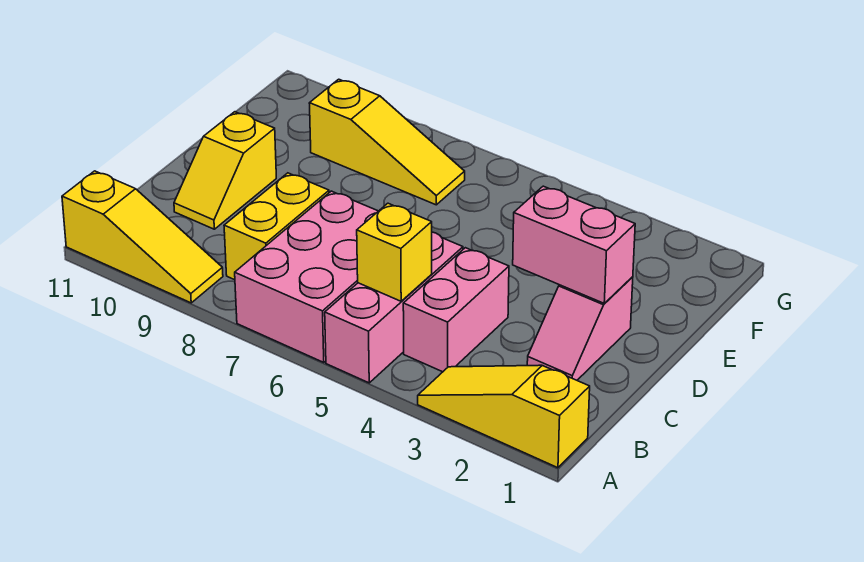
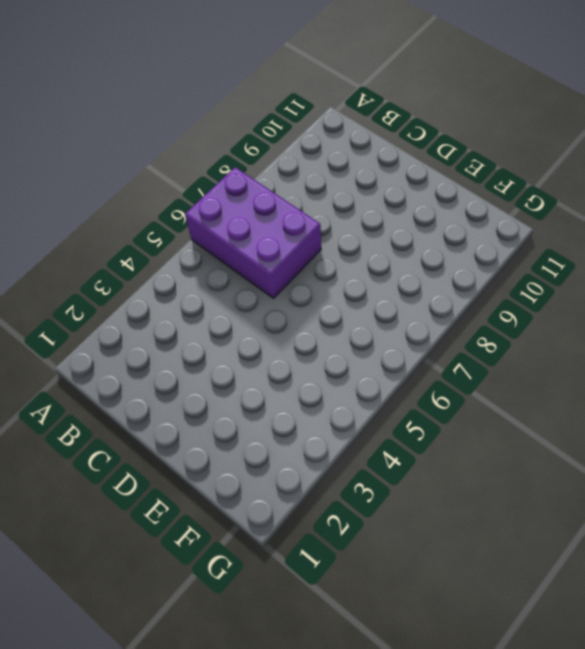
purple brick A6:C7 level 1 -> pink brick A6:C7 level 1
none -> yellow slope A1:A3 level 1 top 1
none -> pink brick A5:C5 level 1

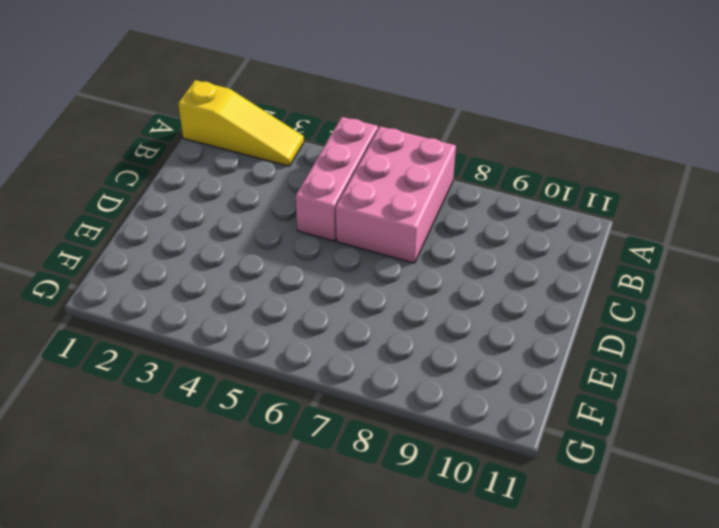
none -> yellow slope A9:A11 level 1 top 11
none -> pink brick B4:C4 level 1

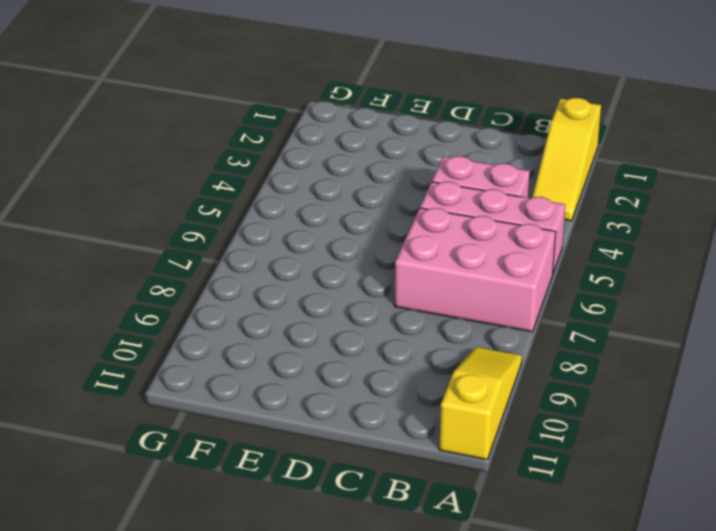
none -> yellow brick B8:C8 level 1
none -> pink slope C2:D2 level 1 top D

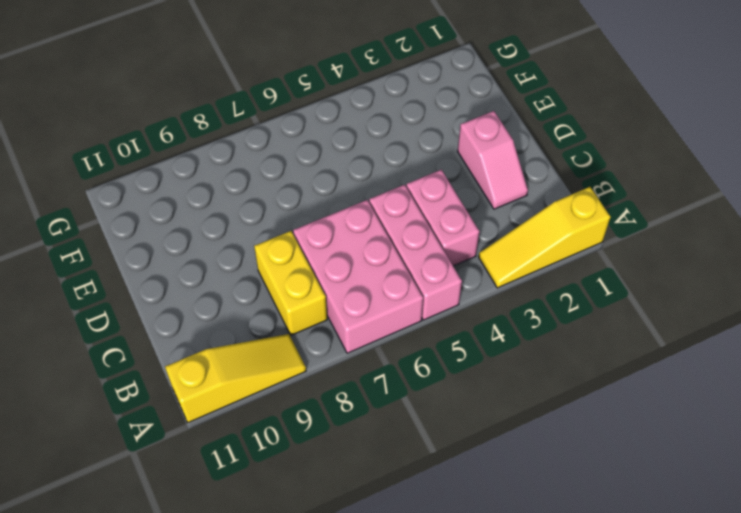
none -> yellow slope C10:D10 level 1 top D
none -> yellow slope F7:F9 level 1 top 9

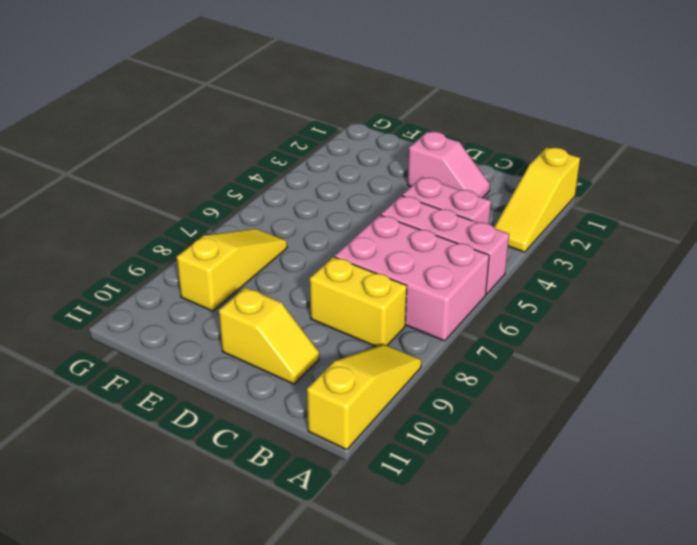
none -> yellow brick B5 level 2
none -> pink brick D2:D3 level 2

